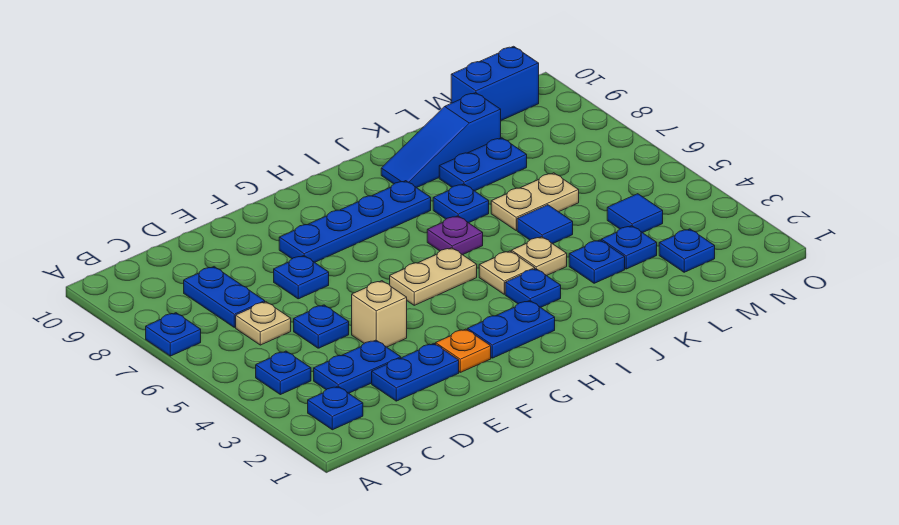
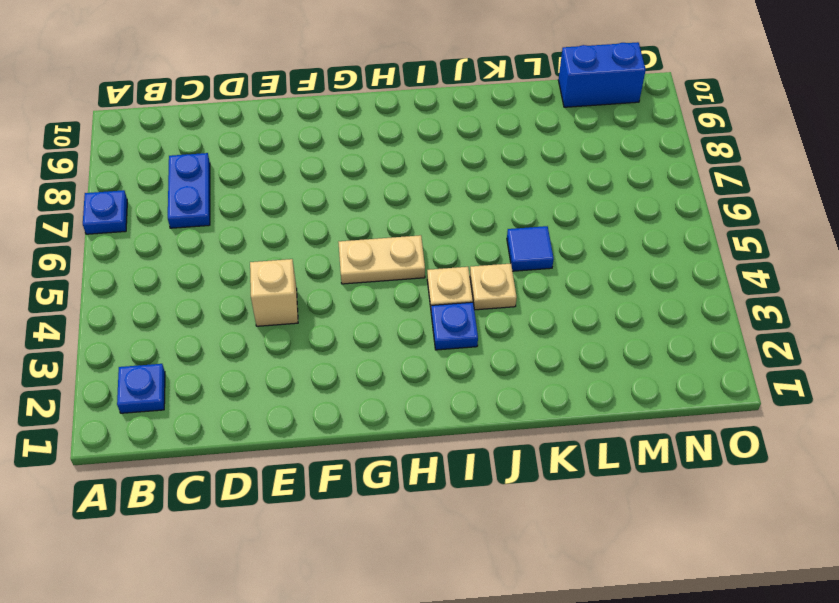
none -> blue plate B4 level 1
none -> blue plate C3:D3 level 1
none -> tan plate C6 level 1

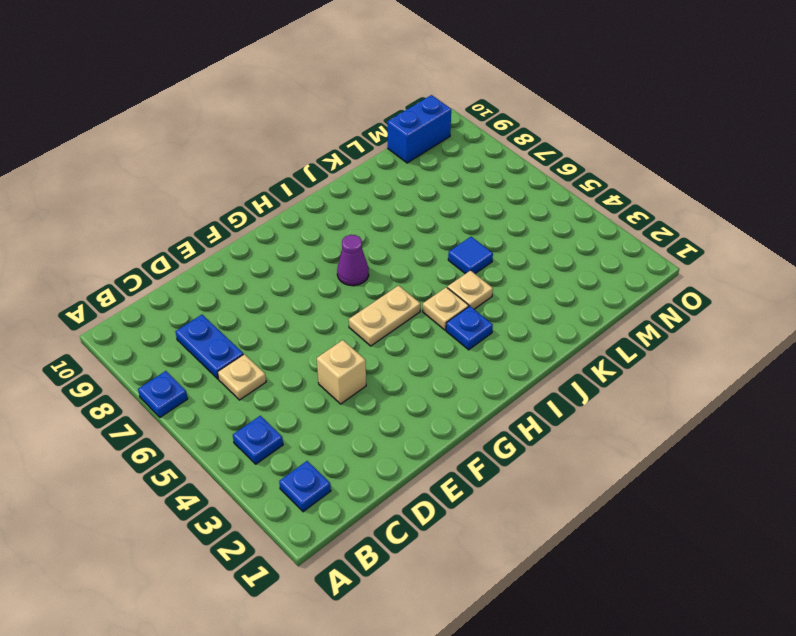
purple cone H7 level 1 -> none
none -> blue plate C3:D3 level 1
none -> blue plate D2:E2 level 1
none -> blue plate D5 level 1

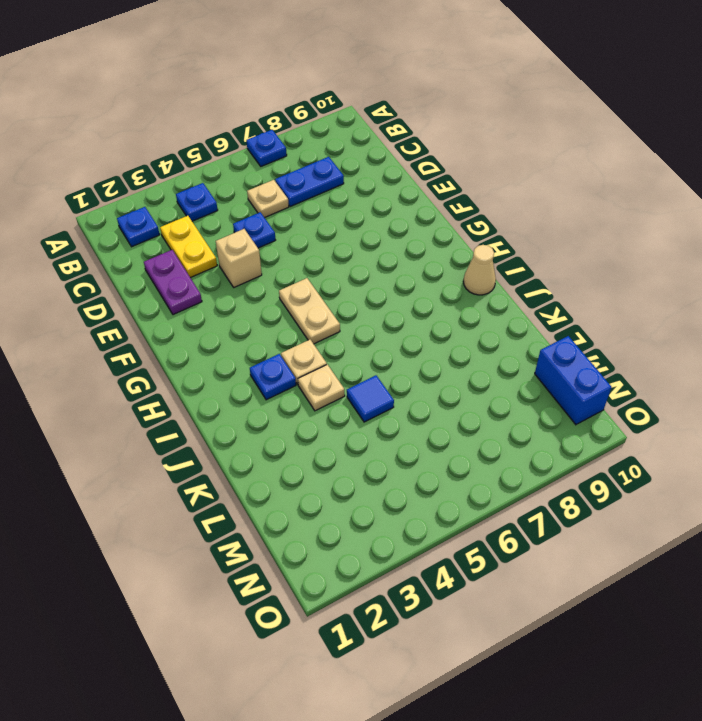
yellow plate C3:D3 level 1 -> blue plate C3:D3 level 1
purple plate D2:E2 level 1 -> blue plate D2:E2 level 1
tan cone I10 level 1 -> none
none -> blue plate E7 level 1
none -> orange plate F2 level 1
none -> blue plate F8:I8 level 1

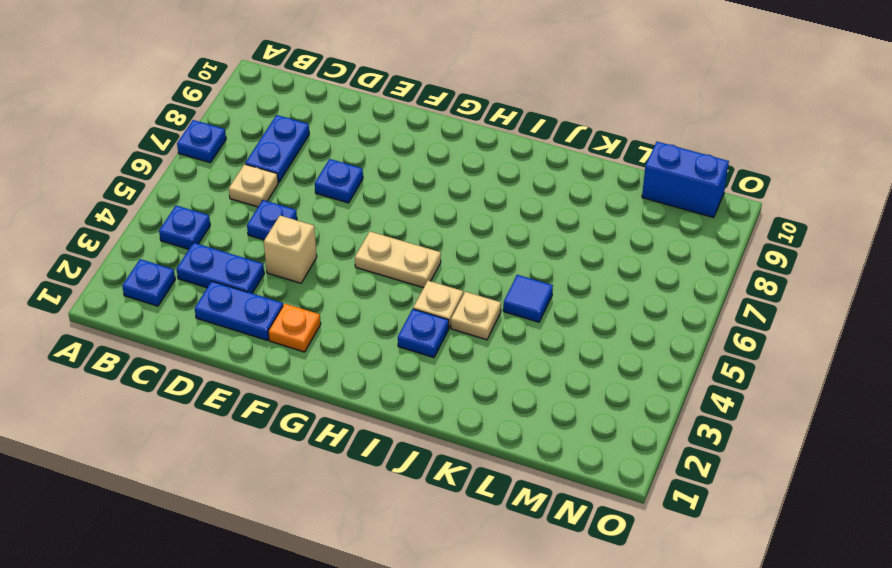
none -> blue plate F8:I8 level 1
none -> blue plate G2:H2 level 1
none -> purple plate I6 level 1

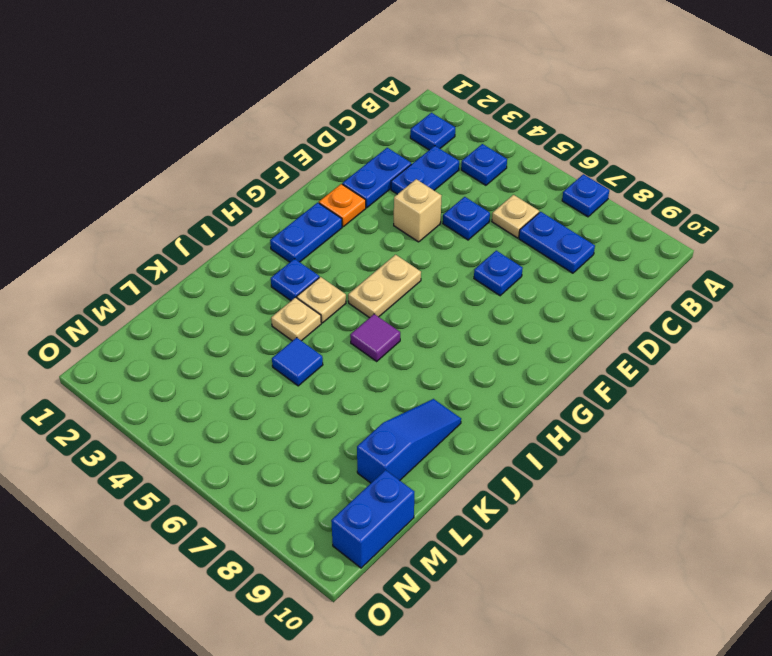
purple tile I6 level 1 -> purple plate I6 level 1
none -> blue plate F8:I8 level 1
none -> blue plate J7 level 1
none -> blue plate K3 level 1

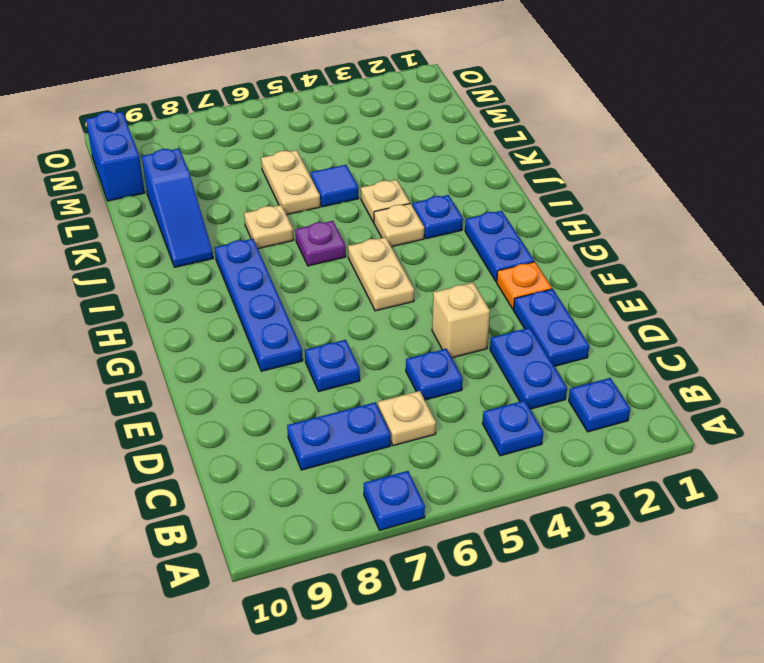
tan plate J7 level 1 -> blue plate J7 level 1
none -> blue plate K3 level 1
none -> blue plate K8:L8 level 1
none -> blue plate L3 level 1

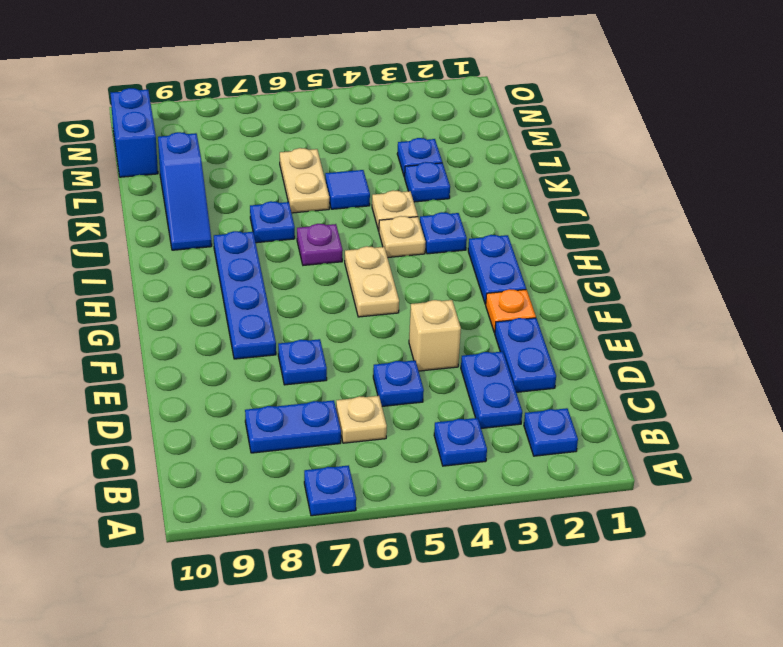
none -> blue plate K8:L8 level 1
none -> blue plate M2 level 1
none -> blue tile M4 level 1

